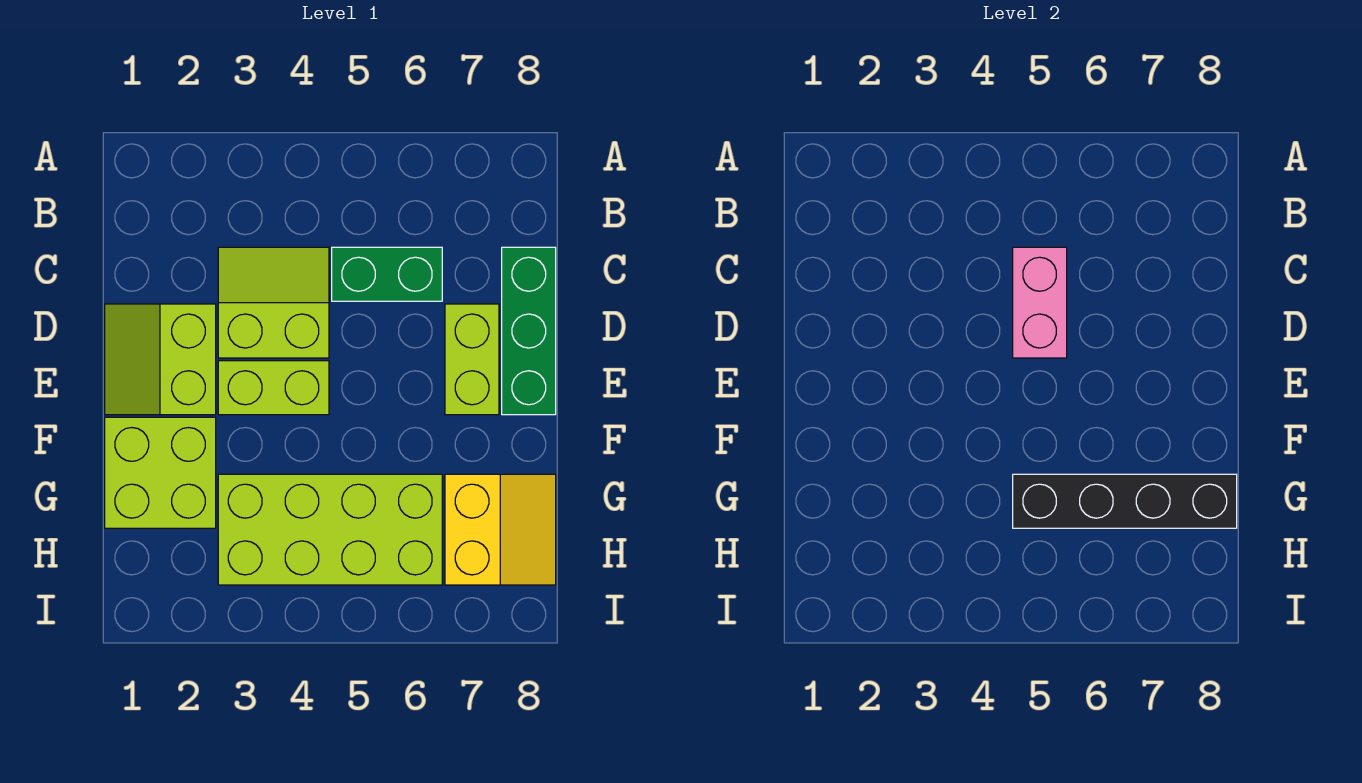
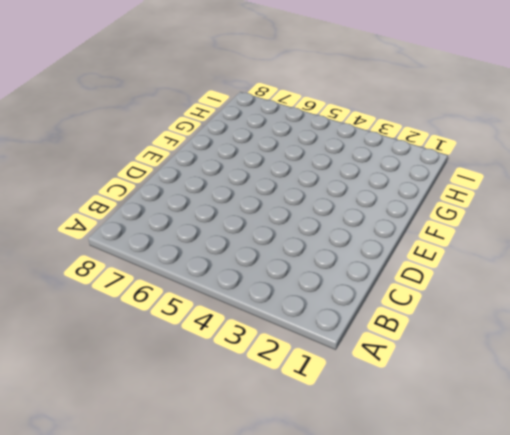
none -> lime slope C3:D4 level 1 top D
none -> green brick C5:C6 level 1

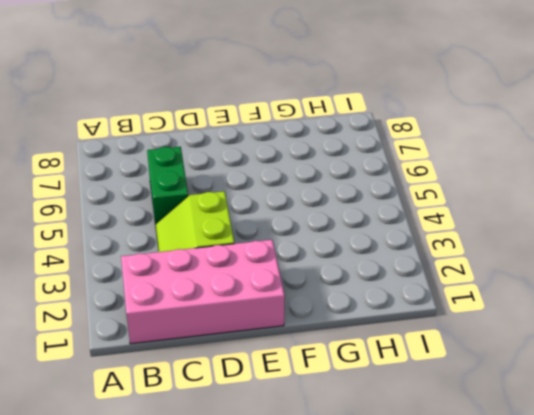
pink brick B1:E2 level 1 -> lime slope D1:E2 level 1 top 2
none -> green brick C8:E8 level 1
none -> lime brick D7:E7 level 1

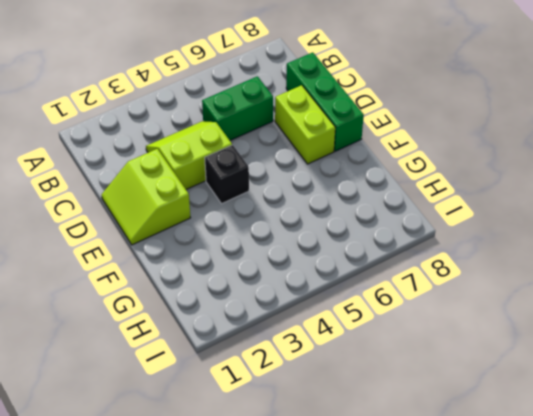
black brick E4 level 1 -> lime brick E3:E4 level 1
none -> lime brick F1:G2 level 1
none -> lime brick G3:H6 level 1

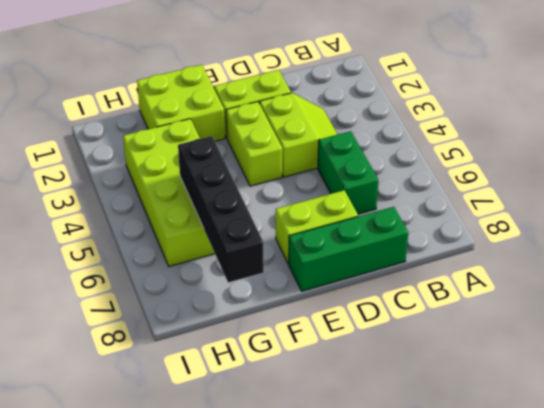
none -> yellow slope G7:H8 level 1 top 7
none -> pink brick C5:D5 level 2

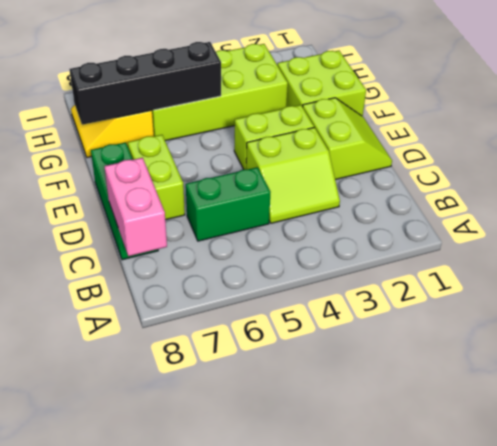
pink brick B8:C8 level 2 -> pink brick C5:D5 level 2

